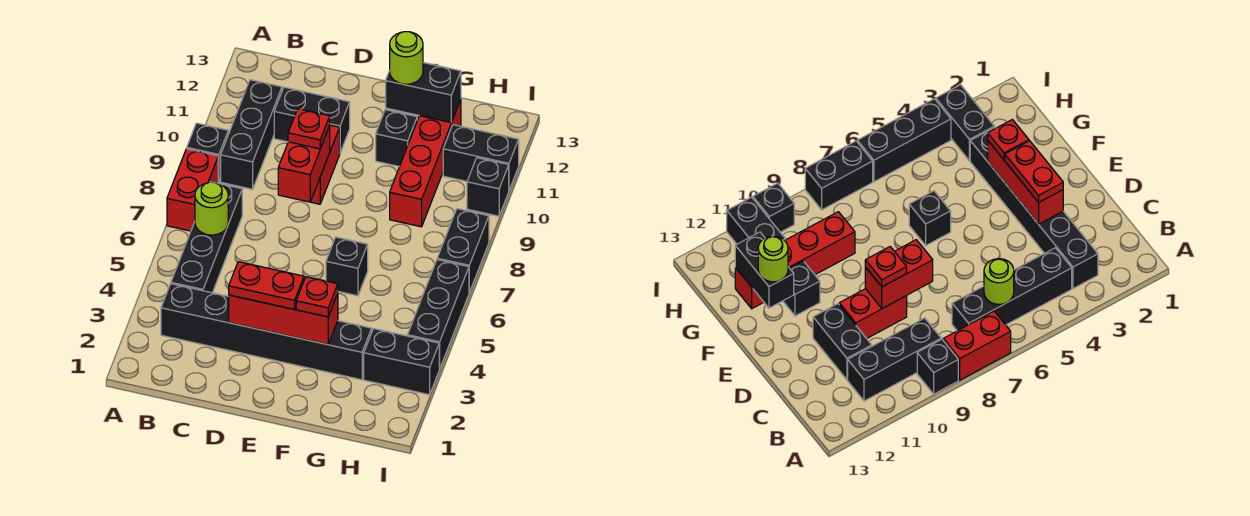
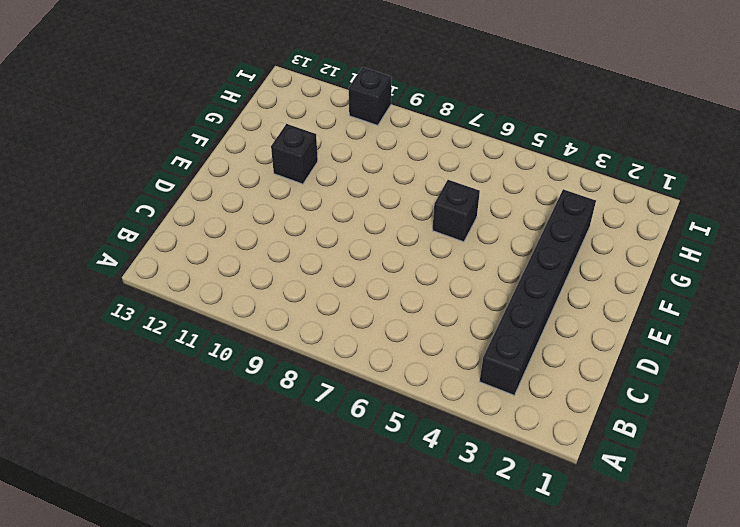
none -> red brick A7:A8 level 1
none -> black brick A9 level 1
none -> black brick B4:B7 level 1

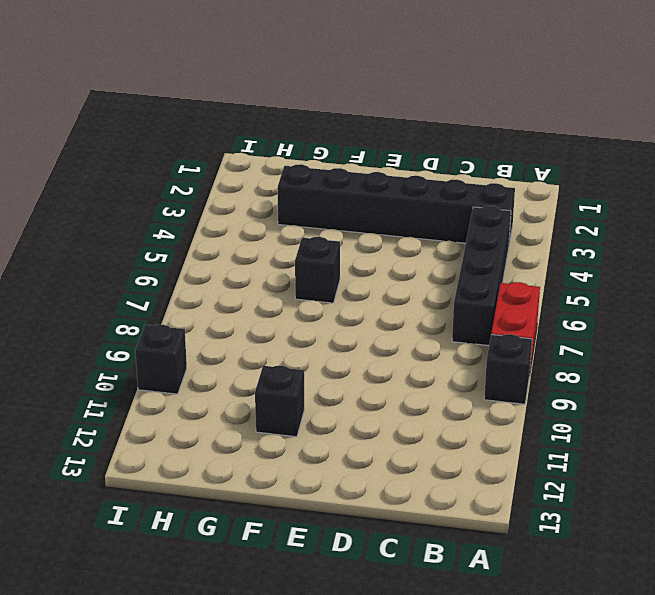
none -> black brick B9:B11 level 1
none -> black brick C11:D11 level 1
none -> red brick D9:D10 level 1

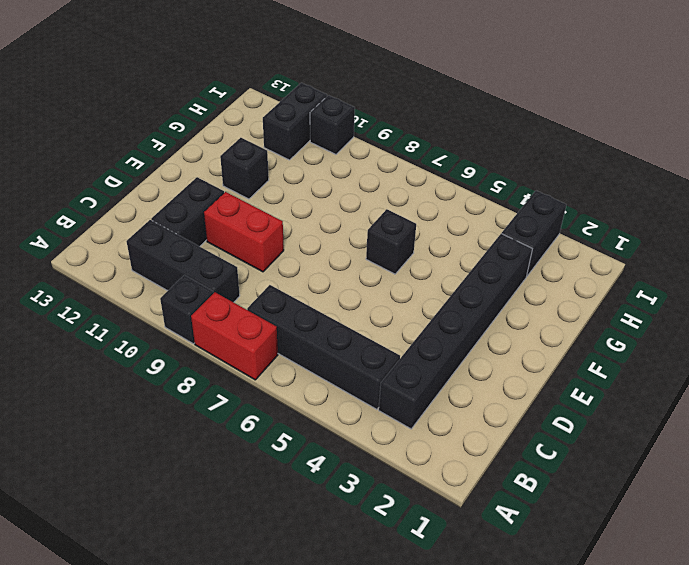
none -> red brick G9:G12 level 1
none -> black brick I4:I6 level 1
none -> black brick I7:I8 level 1

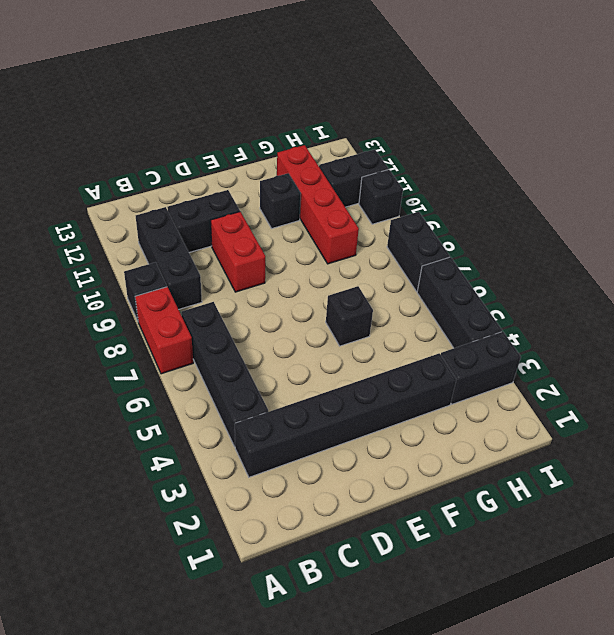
none -> lime round brick B6 level 2
none -> red brick D3:F3 level 2
none -> red brick D8:D9 level 2

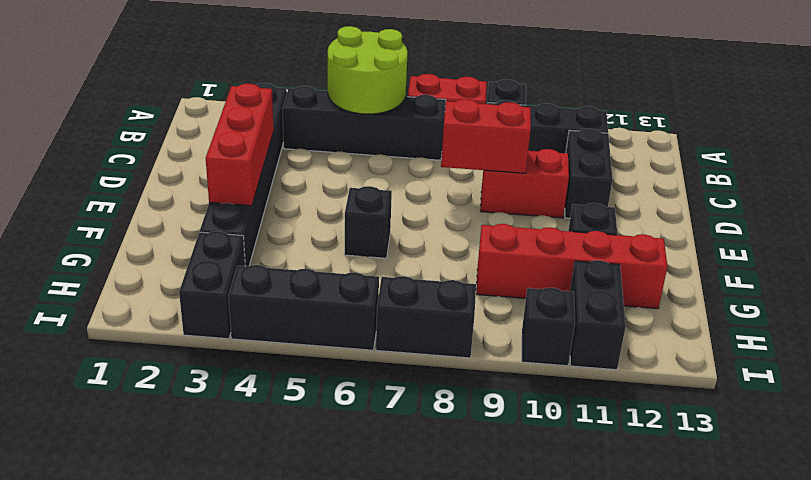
lime round brick A5:B6 level 2 -> lime round brick B6 level 2
none -> black brick F12:G12 level 2
none -> red plate D3:E3 level 3
none -> red plate D9 level 3

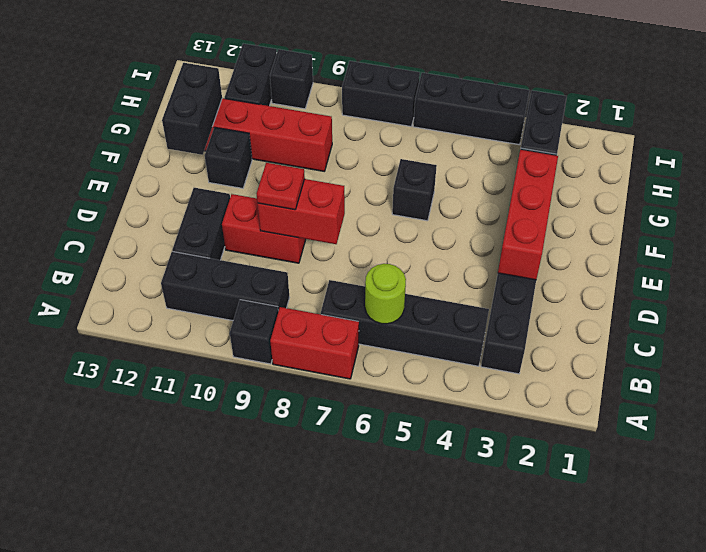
none -> red plate D3:E3 level 3
none -> red plate F3 level 3
none -> lime round brick F12 level 3

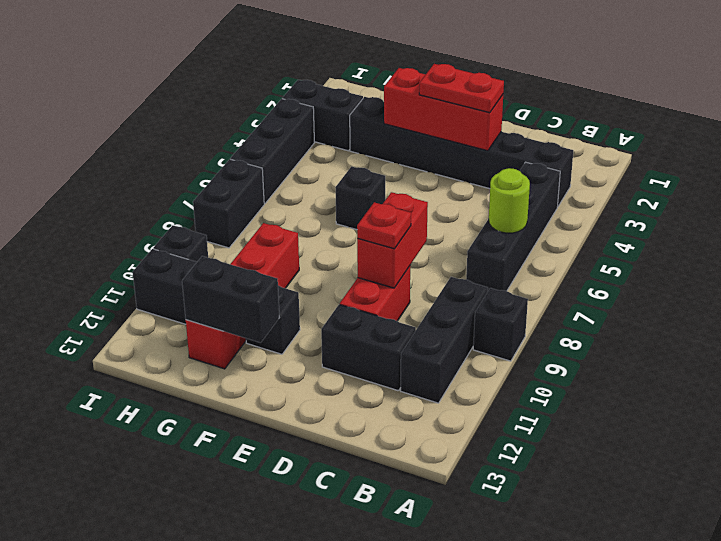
none -> red brick A7:A8 level 1
none -> red plate F3 level 3
none -> lime round brick F12 level 3

